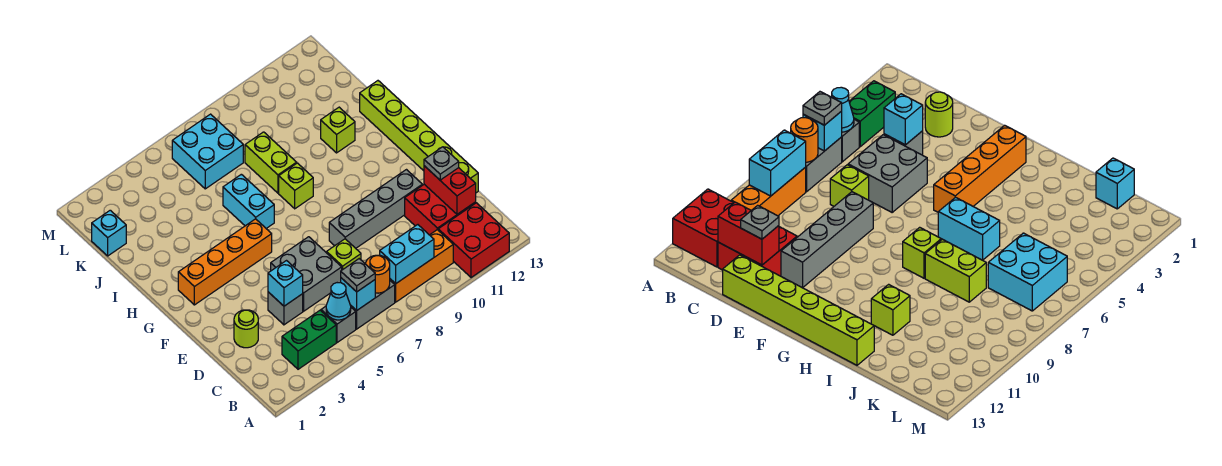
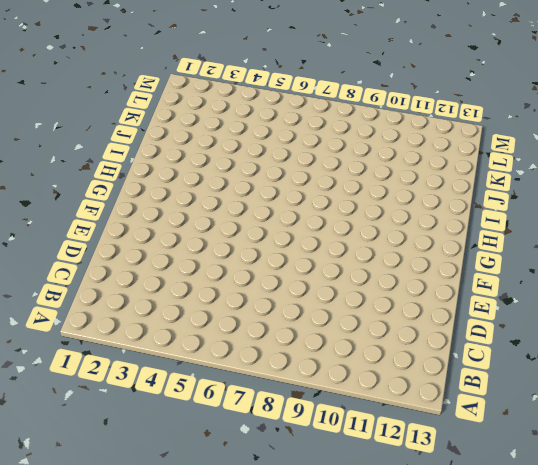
none -> red brick A11:B12 level 1
none -> green brick B3:B4 level 1
none -> grey brick B5 level 1

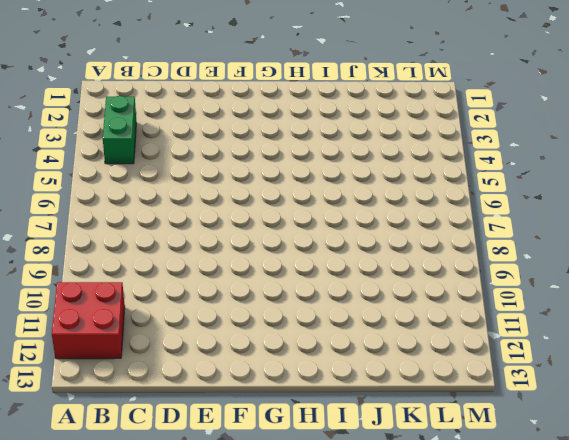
none -> grey brick B5 level 1
none -> grey brick B6:B7 level 1
none -> orange brick B8:B10 level 1

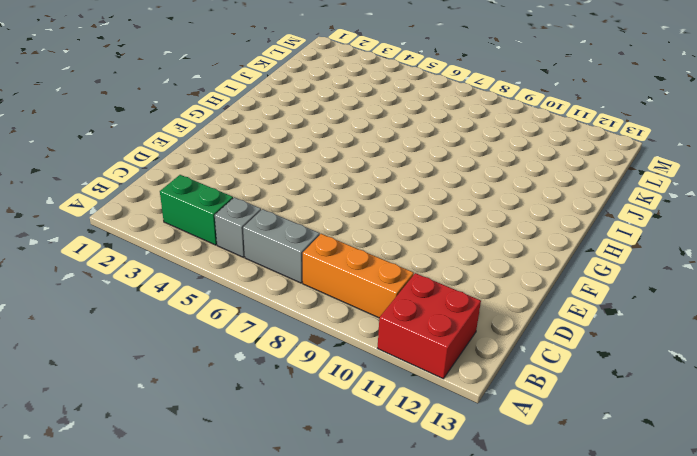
none -> red brick C11:D12 level 1
none -> lime round brick D2 level 1
none -> grey brick D4 level 1

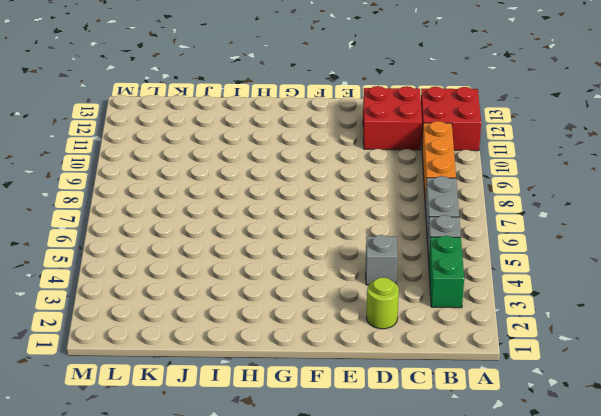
none -> grey brick D5:E6 level 1
none -> lime brick D7 level 1
none -> lime brick D13:I13 level 1

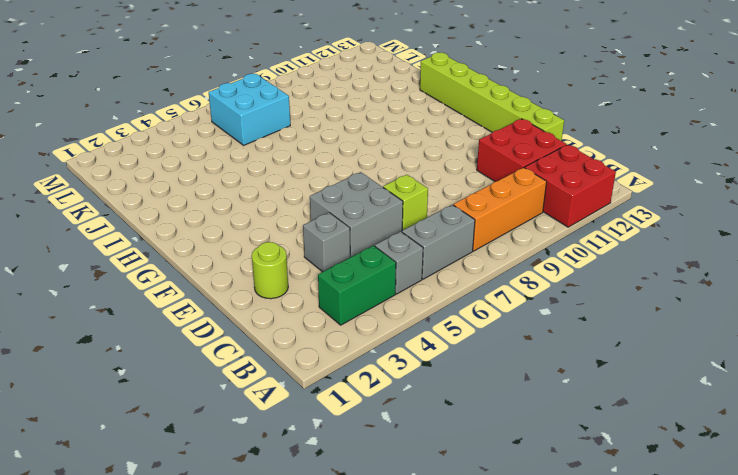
none -> grey brick E8:E11 level 1
none -> orange brick G2:G5 level 1
none -> cyan brick H6:I6 level 1

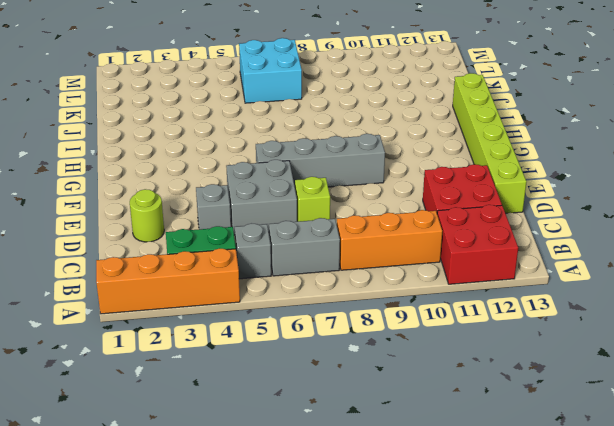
orange brick A1:A4 level 1 -> orange brick G2:G5 level 1
grey brick F6:F9 level 1 -> grey brick E8:E11 level 1
none -> cyan brick H6:I6 level 1
none -> lime brick H8 level 1
none -> lime brick I8:J8 level 1

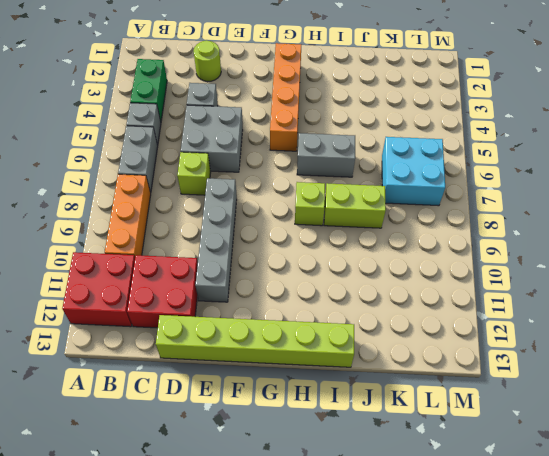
grey brick H6:I6 level 1 -> cyan brick H6:I6 level 1
none -> lime brick I11 level 1
none -> cyan brick K1 level 1
none -> cyan cone B5 level 2

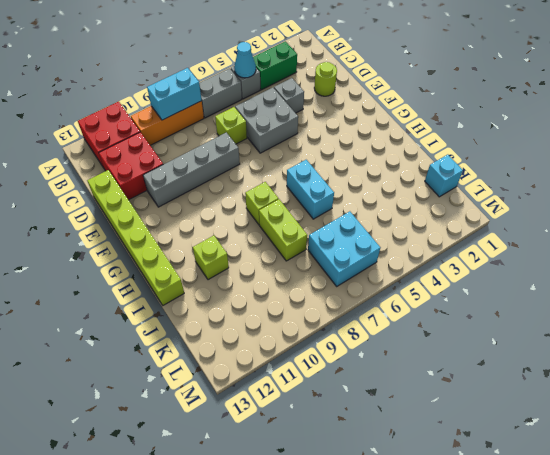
none -> orange brick G2:G5 level 1
none -> cyan brick B6 level 2
none -> orange round brick B7 level 2

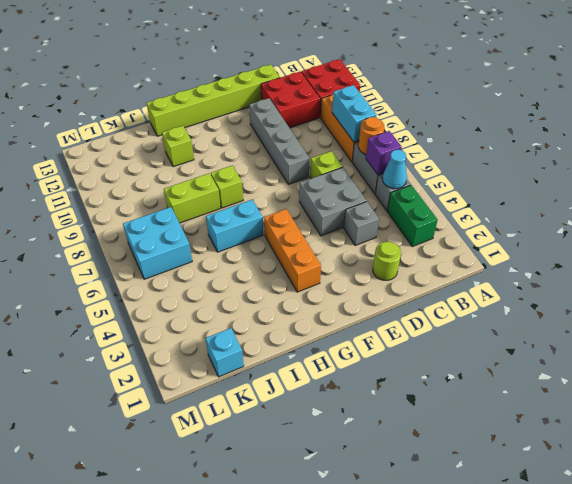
purple brick B6 level 2 -> cyan brick B6 level 2
orange brick G3:G5 level 1 -> orange brick G2:G5 level 1
none -> red brick C12:D12 level 2
none -> cyan brick D4 level 2
none -> grey plate B6 level 3

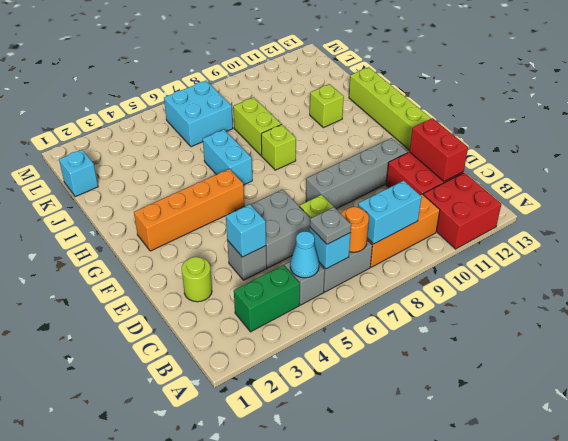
none -> grey plate D12 level 3

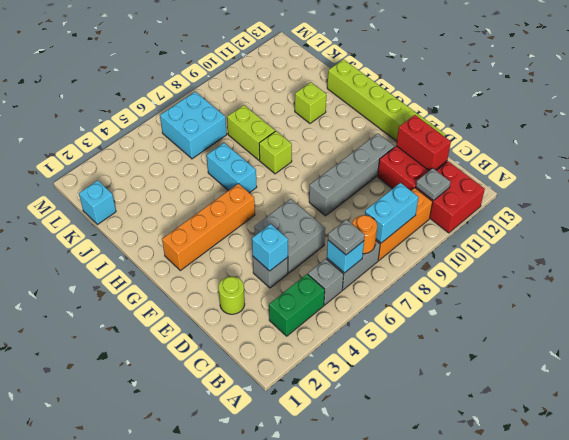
grey plate B11 level 2 -> grey plate D12 level 3
none -> lime brick D7 level 1
none -> cyan cone B5 level 2

